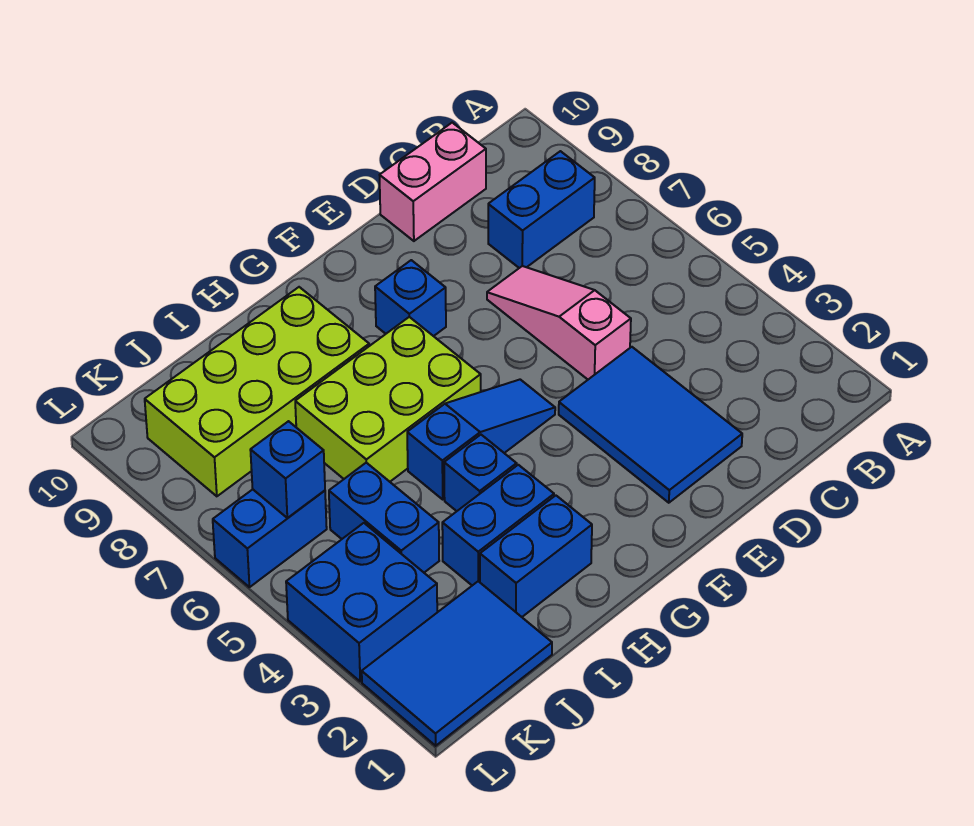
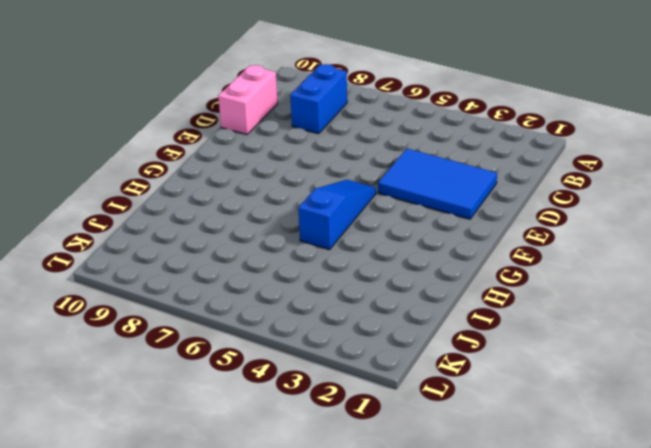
none -> pink slope D5:D7 level 1 top 5
none -> blue brick F8 level 1
none -> lime brick G6:I7 level 1

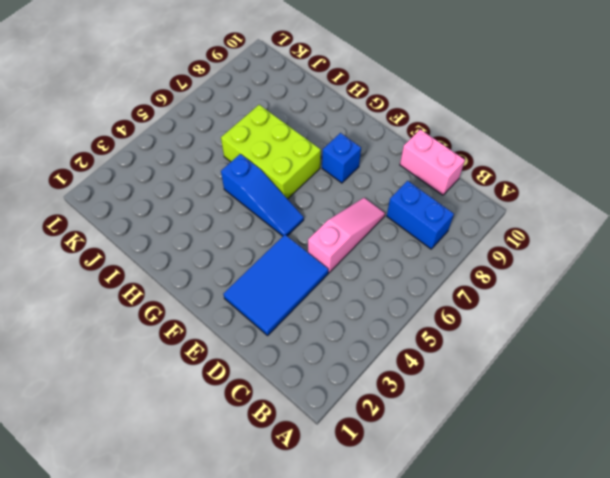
none -> blue brick H2:I2 level 1
none -> blue brick H3:I3 level 1
none -> blue brick H4 level 1

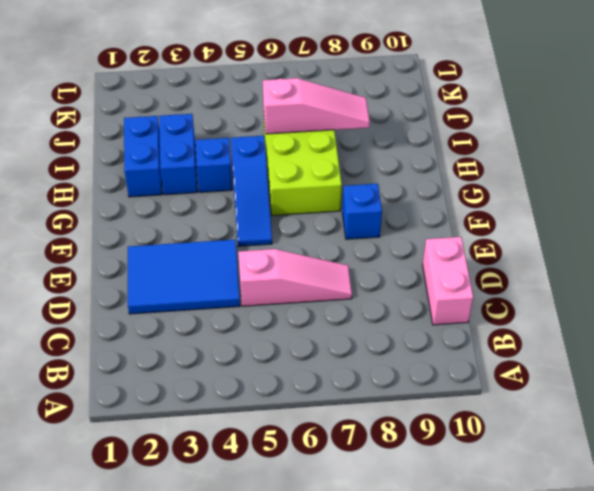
pink slope I6:I8 level 2 top 6 -> none
none -> blue brick B8:C8 level 1
none -> lime brick H8:K9 level 1
none -> blue tile J1:L2 level 1

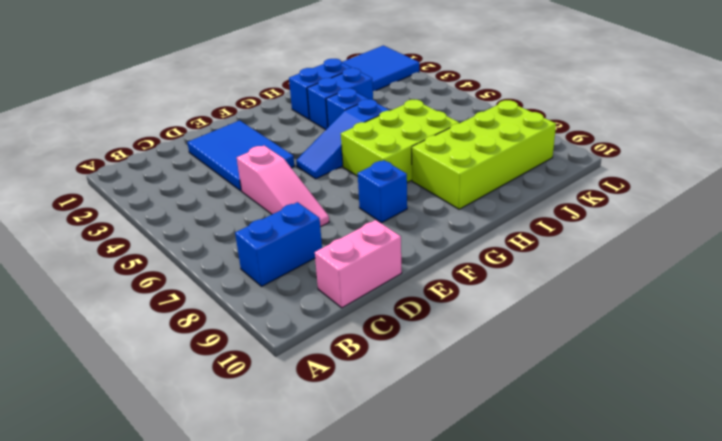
none -> blue brick J4:J5 level 1
none -> blue brick K3:L4 level 1
none -> blue brick K6:L6 level 1

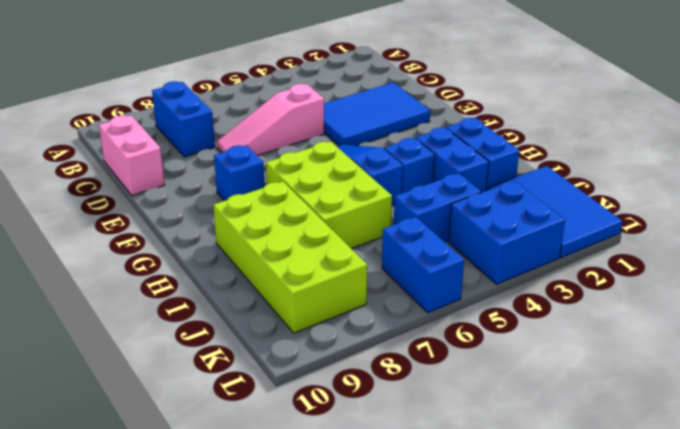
none -> blue brick K6 level 2

